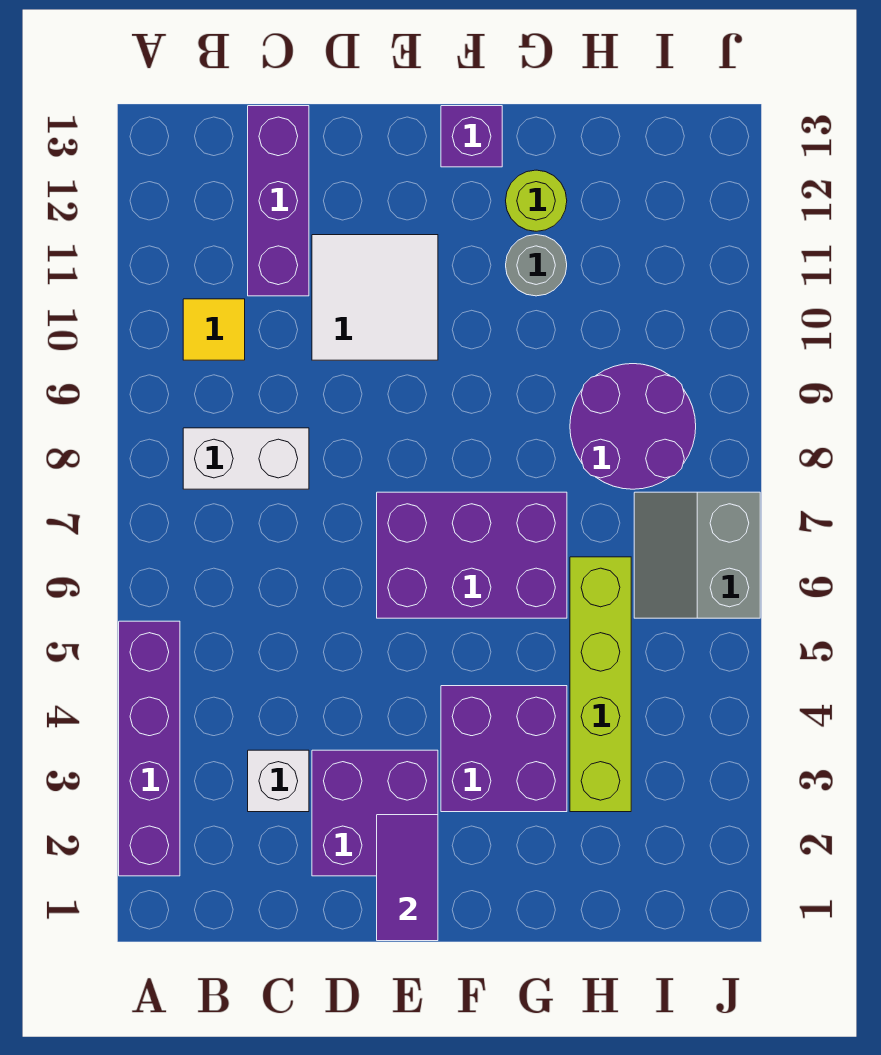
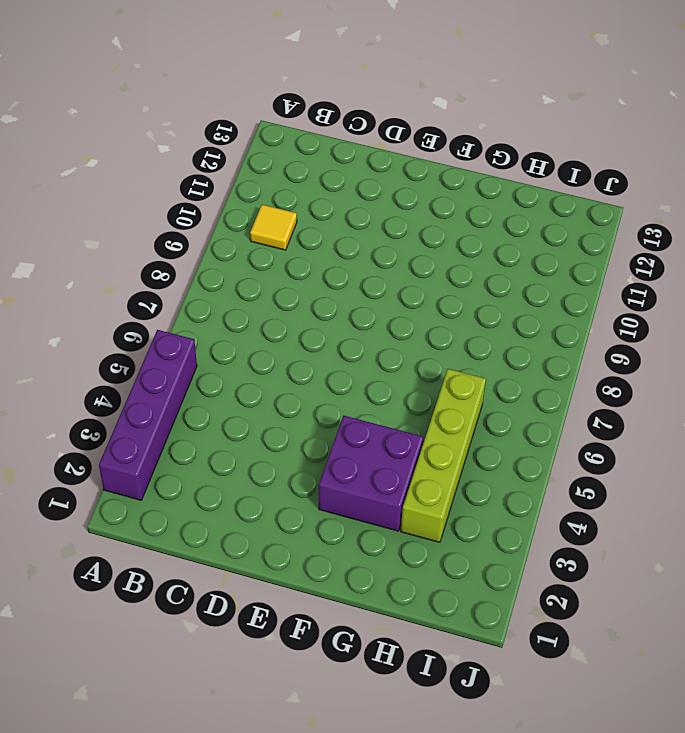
none -> white brick B8:C8 level 1
none -> white brick C3 level 1
none -> purple brick C11:C13 level 1

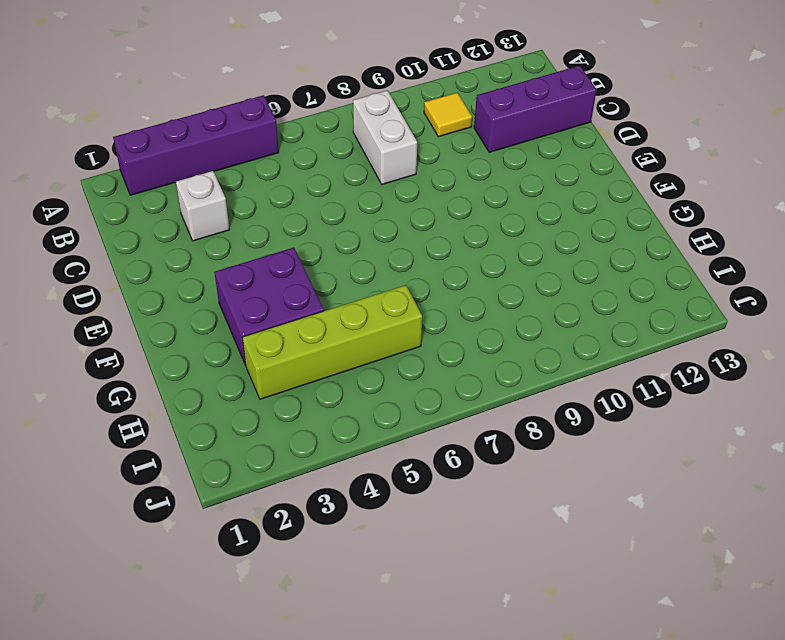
none -> purple brick D2:E3 level 1
none -> white tile D10:E11 level 1
none -> purple brick E6:G7 level 1

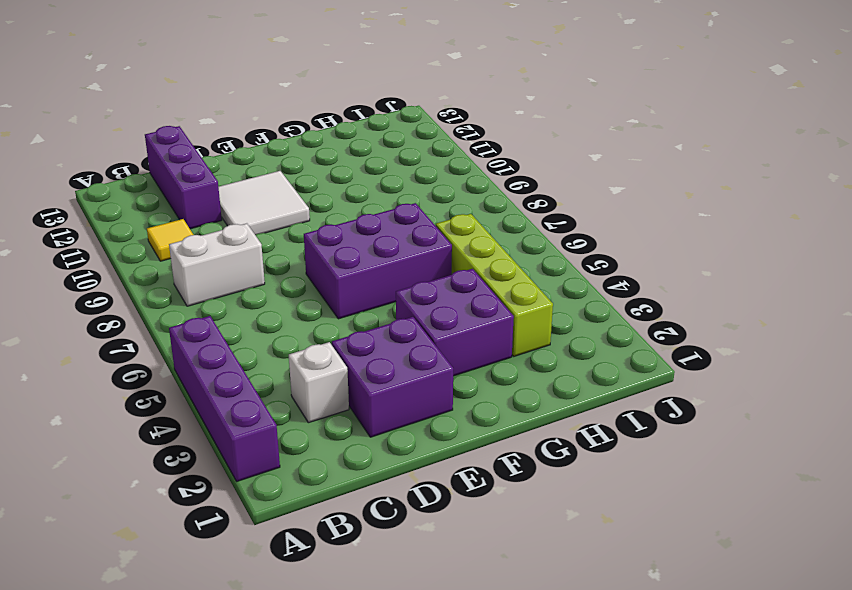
none -> purple brick F13 level 1
none -> grey round brick G11 level 1
none -> lime round brick G12 level 1

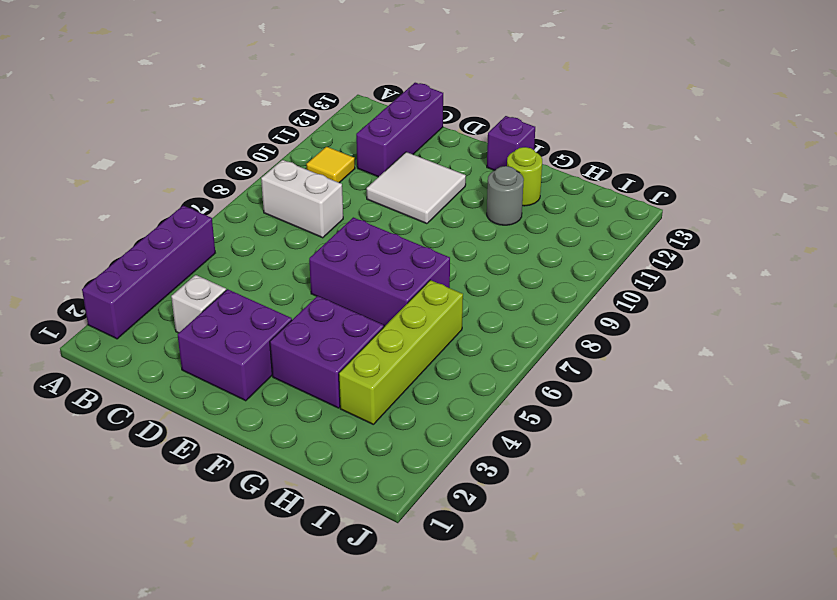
none -> purple round brick H8:I9 level 1
none -> grey slope I6:J7 level 1 top J
none -> purple tile E1:E2 level 2

